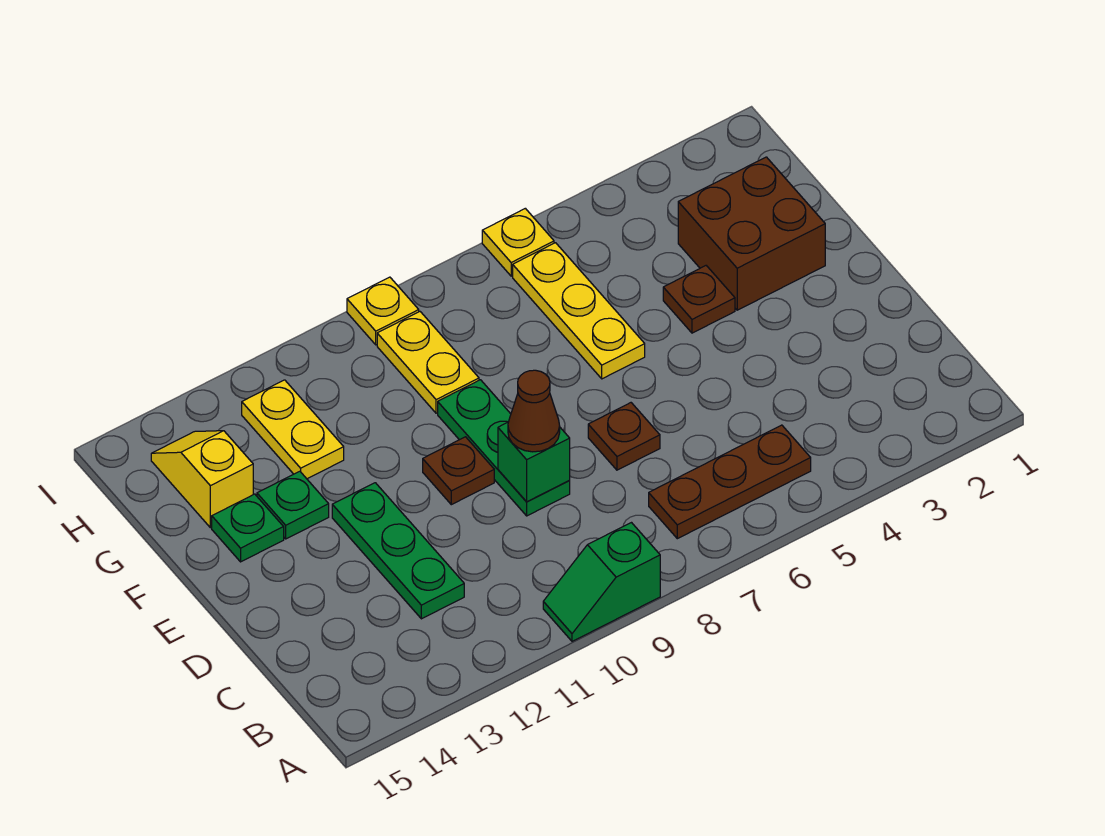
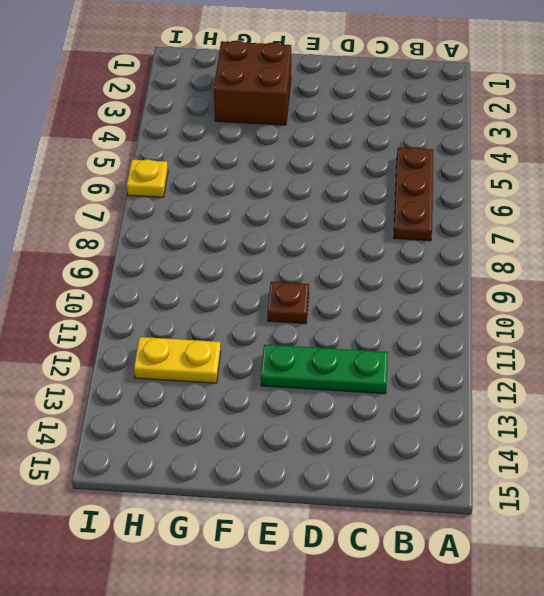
none -> green slope A9:A10 level 1 top 9
none -> brown plate D7 level 1
none -> green plate D9:F9 level 1

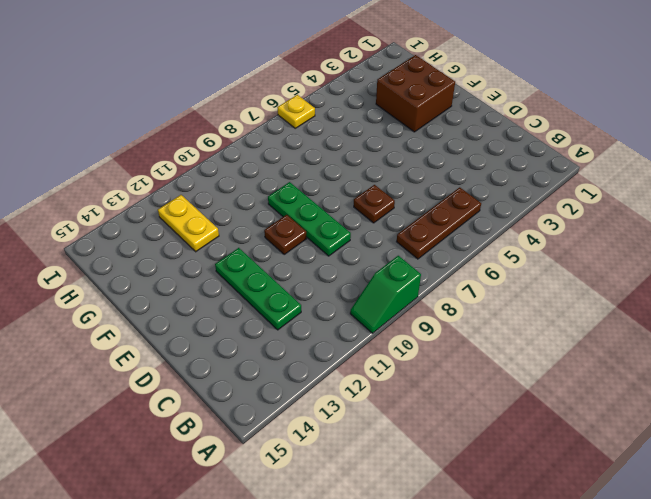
none -> brown plate F4 level 1
none -> yellow plate F6:H6 level 1
none -> green plate F13 level 1

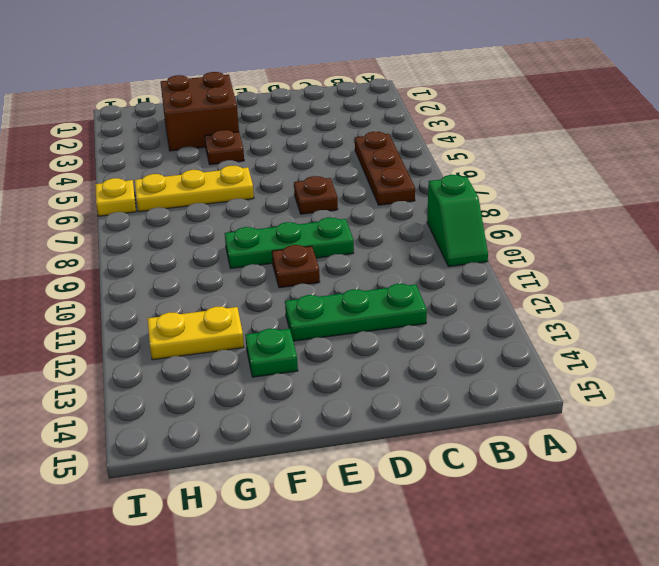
none -> green plate F14 level 1
none -> yellow plate G9:H9 level 1
none -> yellow slope G14:H14 level 1 top G

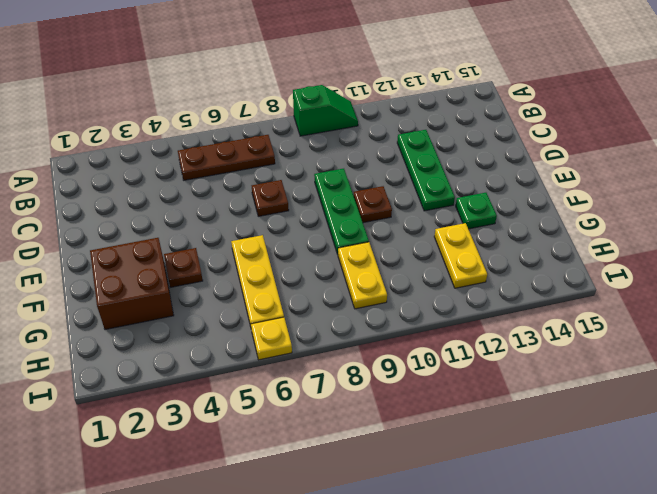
none -> green plate F14 level 1
none -> yellow slope G14:H14 level 1 top G
none -> yellow plate I9 level 1

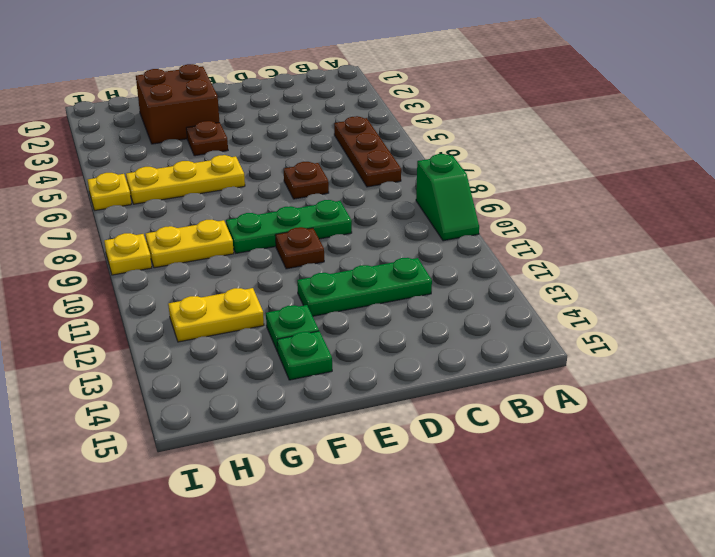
none -> yellow slope G14:H14 level 1 top G
none -> green brick D9 level 2
none -> brown cone D9 level 3

